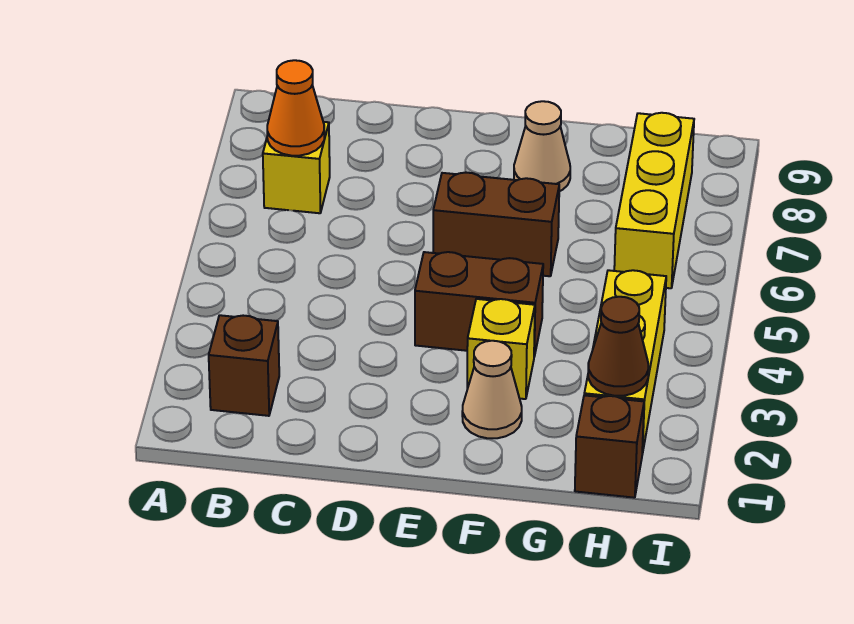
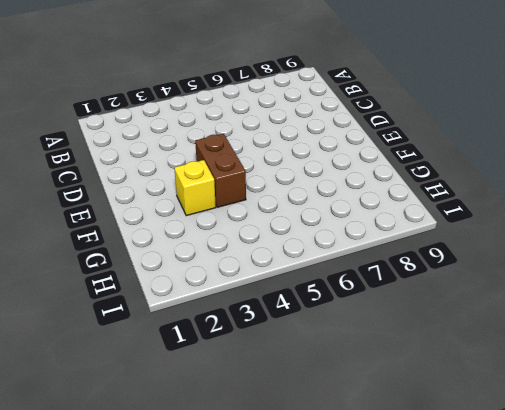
none -> brown brick B2 level 1
none -> yellow brick B7 level 1
none -> brown brick E6:F6 level 1

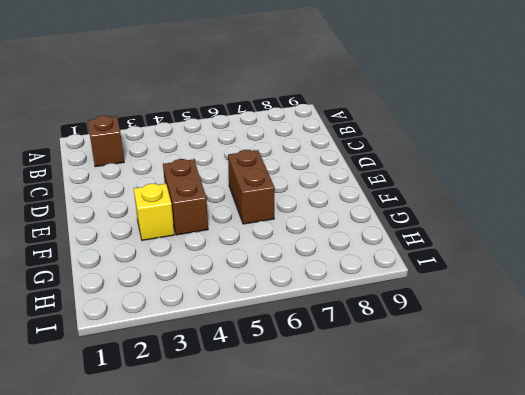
none -> yellow brick B7 level 1
none -> tan cone F2 level 1
none -> tan cone F8 level 1

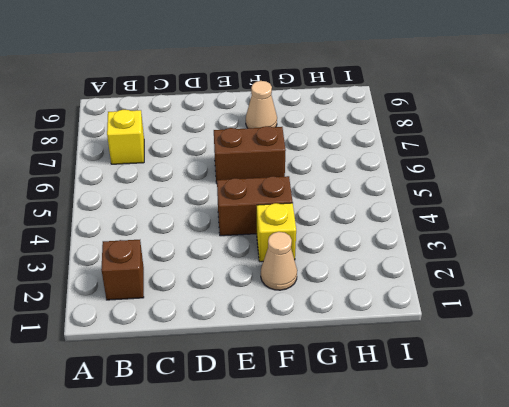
none -> brown brick H1 level 1
none -> yellow brick H2:H4 level 1
none -> yellow brick H6:H8 level 1

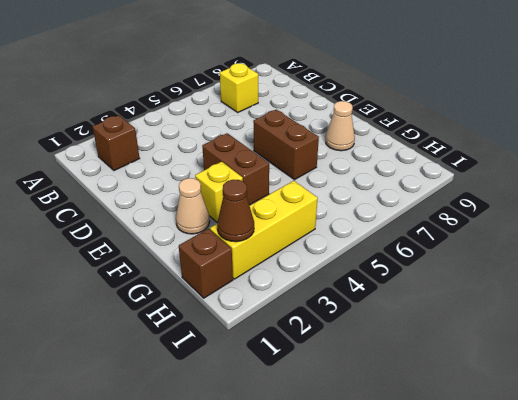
none -> yellow brick H6:H8 level 1
none -> orange cone B7 level 2

